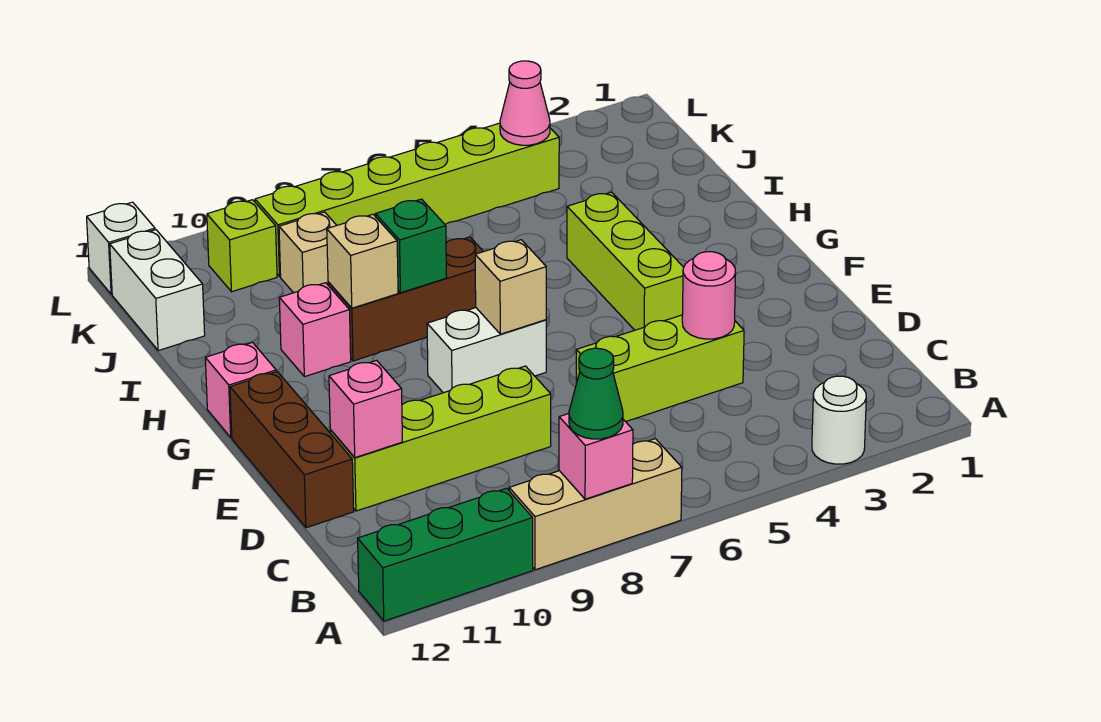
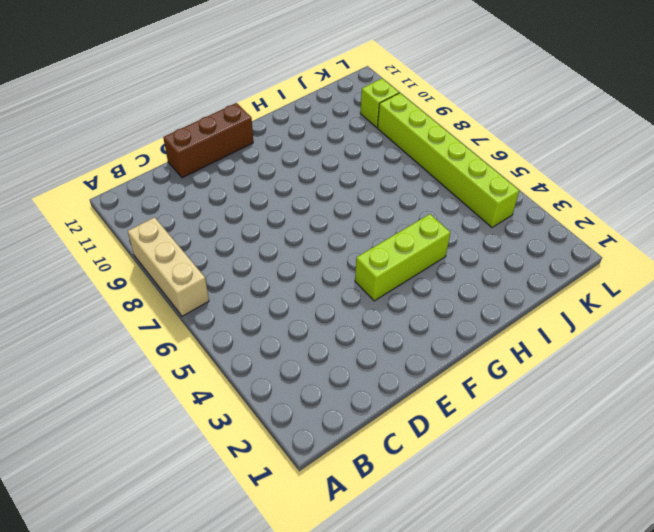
none -> white round brick A3 level 1
none -> green brick A10:A12 level 1
none -> lime brick D4:D6 level 1

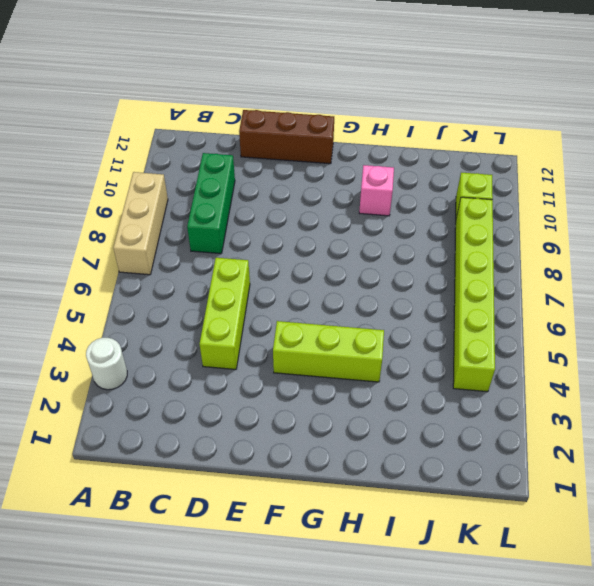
green brick C8:C10 level 1 -> green brick A10:A12 level 1
none -> lime brick D8:D11 level 1
none -> white brick F7:F8 level 1
none -> pink brick G12 level 1

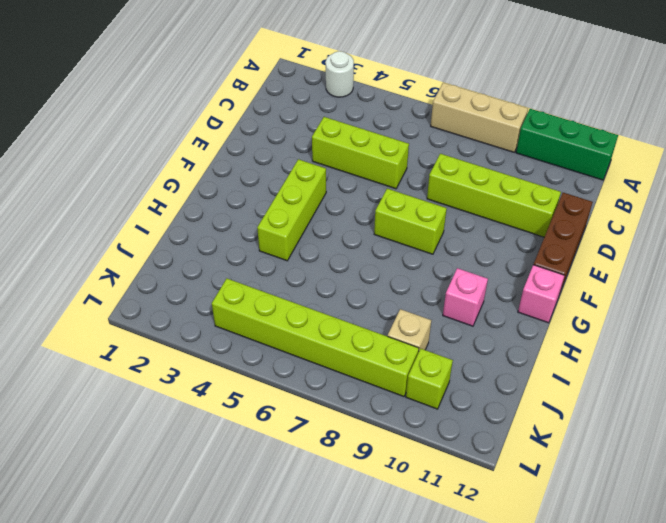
lime brick F7:F8 level 1 -> white brick F7:F8 level 1
none -> brown brick H7:H9 level 1
none -> white brick J12:K12 level 1
none -> white brick L12 level 1

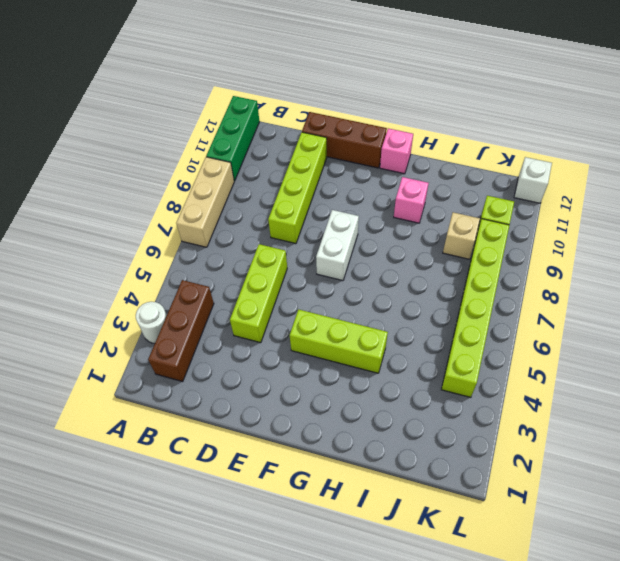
brown brick B2:B4 level 1 -> brown brick H7:H9 level 1
none -> white brick J12:K12 level 1
none -> pink brick A8 level 2
none -> pink round brick D4 level 2

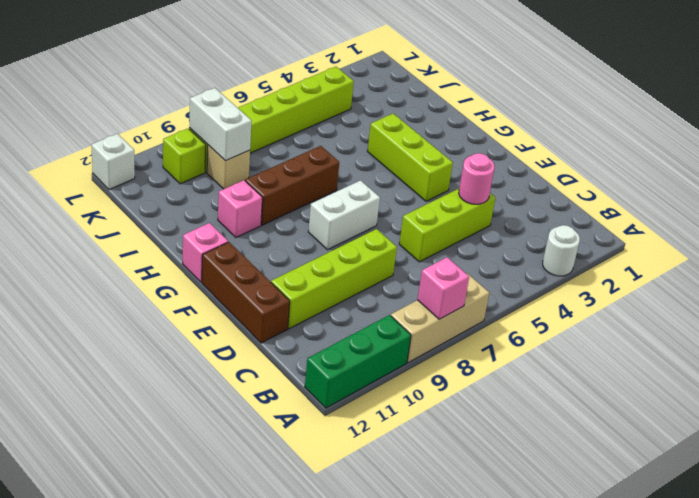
white brick J9:K9 level 2 -> white brick J12:K12 level 1
none -> pink brick D11 level 2
none -> tan brick F7 level 2
none -> green brick H8 level 2

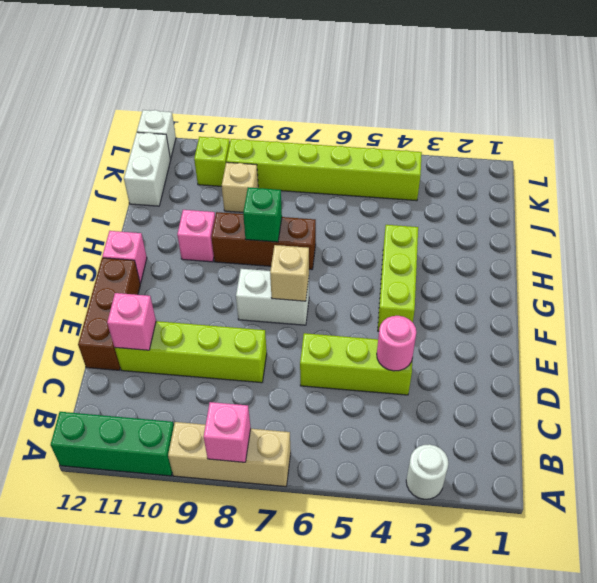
none -> tan brick H9 level 2
none -> pink cone K4 level 2
none -> green cone A8 level 3

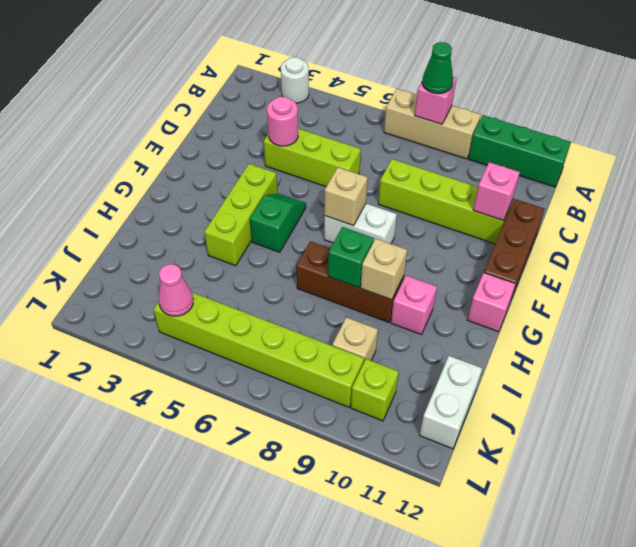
green slope F5:G5 level 1 top G -> none
none -> white brick L12 level 1

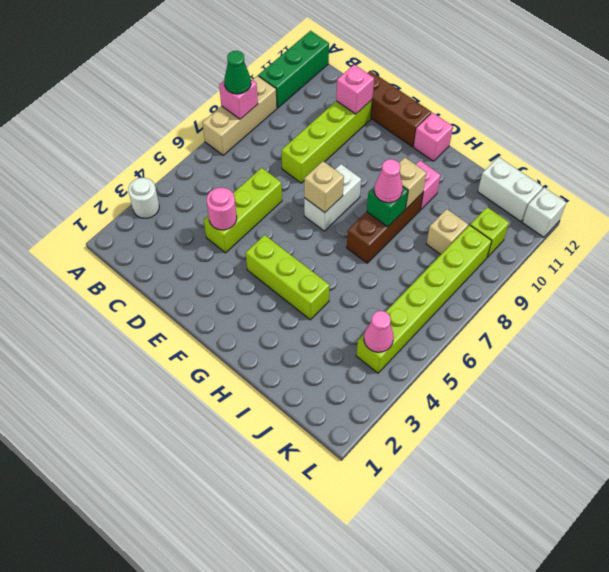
pink cone H8 level 3 -> none

